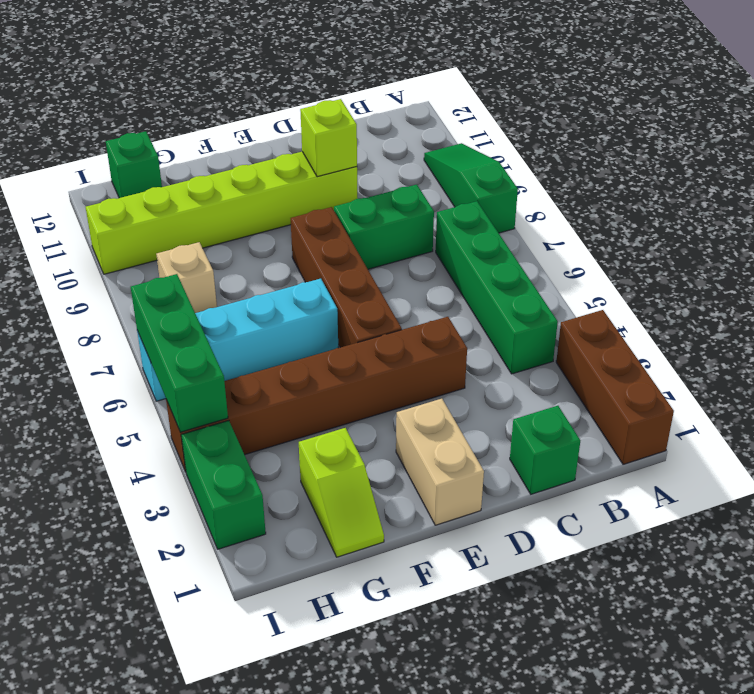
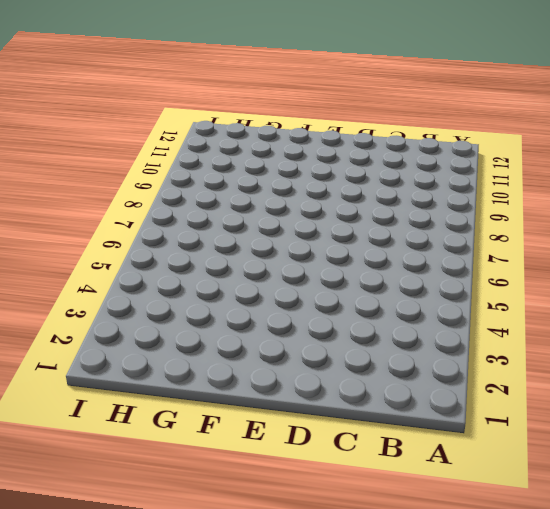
none -> brown brick A1:A3 level 1
none -> green slope A8:A10 level 1 top 8
none -> green brick B4:B7 level 1

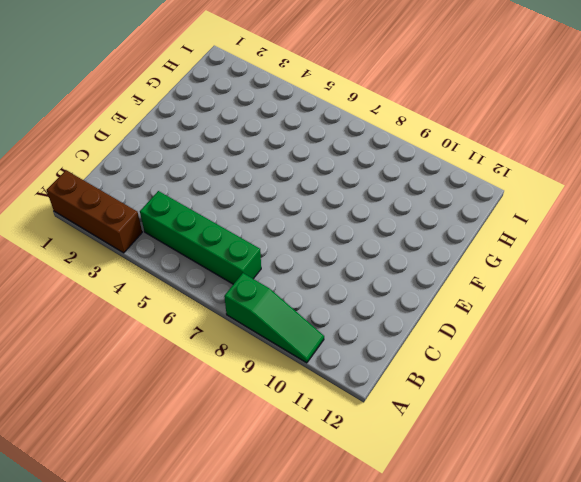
none -> green brick C1 level 1
none -> green brick C8:D8 level 1
none -> brown brick D4:I4 level 1

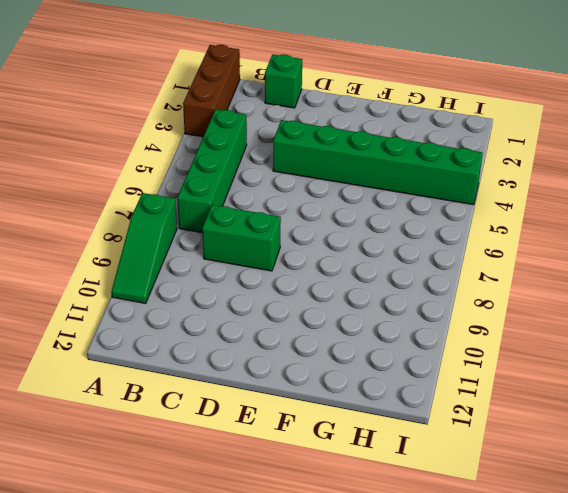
green brick D4:I4 level 1 -> brown brick D4:I4 level 1
none -> lime brick D10:I10 level 1
none -> tan brick E1:E2 level 1
none -> brown brick E5:E8 level 1

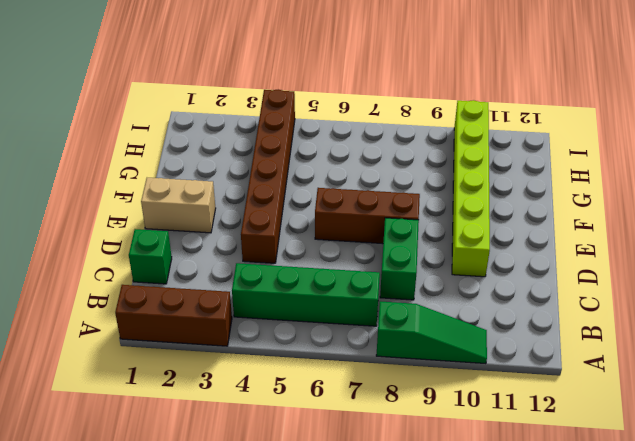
brown brick E6:E8 level 1 -> brown brick E5:E8 level 1
none -> cyan brick F6:I6 level 1
none -> lime slope G1:G2 level 1 top 2
none -> tan brick H8 level 1

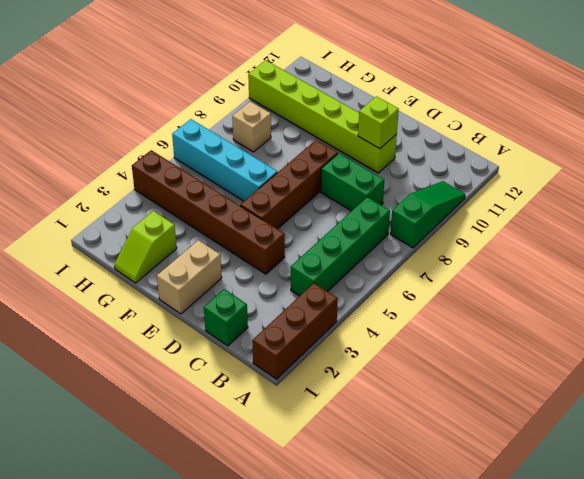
none -> green brick H12 level 1
none -> green brick I2:I3 level 1
none -> green brick I4:I6 level 2

